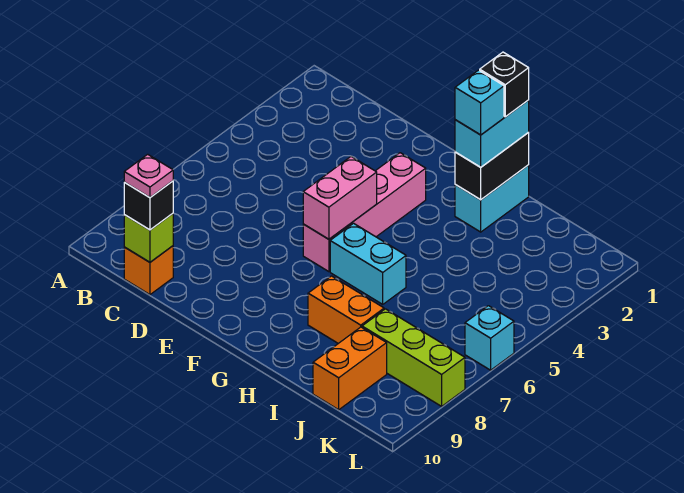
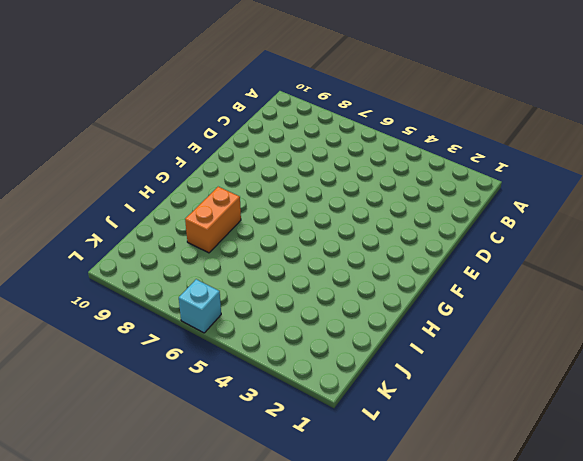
none -> orange brick C10 level 1
none -> pink brick F3:F6 level 1
none -> cyan brick G6:H6 level 1

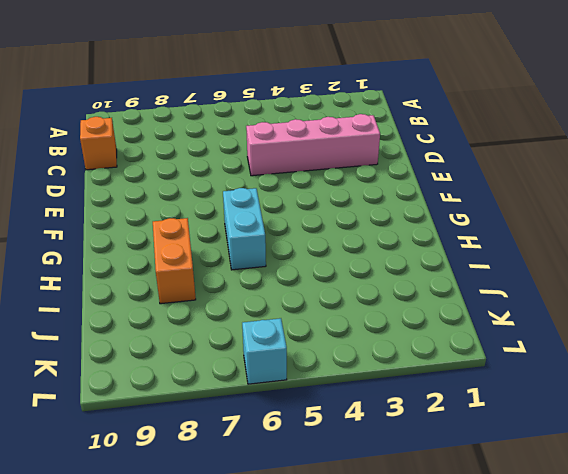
pink brick D2:D5 level 1 -> pink brick F3:F6 level 1
none -> cyan brick H1:H2 level 1
none -> lime brick J8:L8 level 1
none -> orange brick J9:J10 level 1

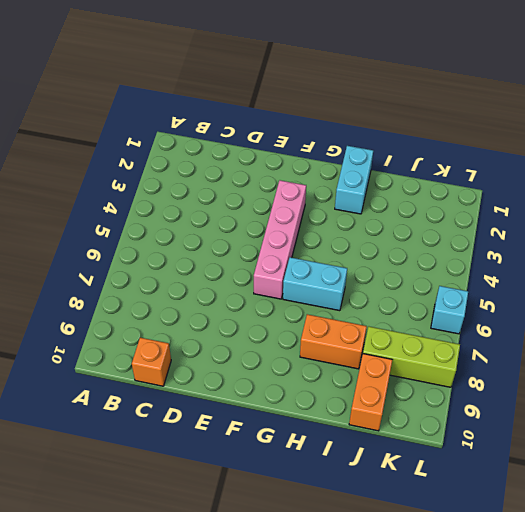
none -> lime brick C10 level 2
none -> pink brick F5:F6 level 2
none -> black brick H1:H2 level 2

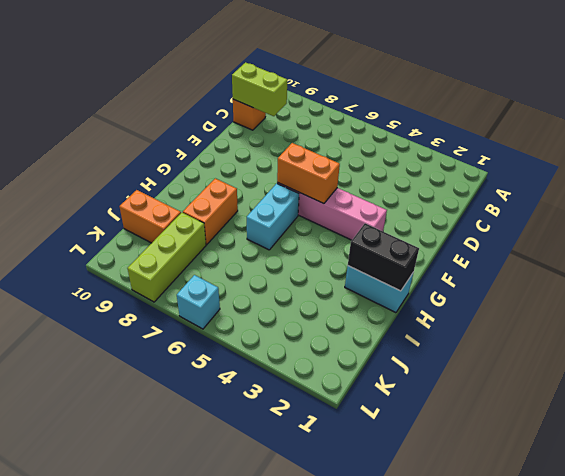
lime brick C9:C10 level 2 -> lime brick C10 level 2
orange brick F5:F6 level 2 -> pink brick F5:F6 level 2
none -> black brick C10 level 3
none -> cyan brick H1:H2 level 3
none -> pink plate C10 level 4

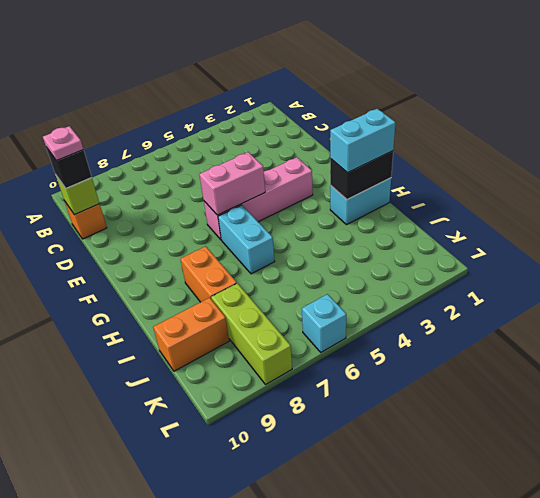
none -> black brick H1 level 4
none -> cyan brick H2 level 4

